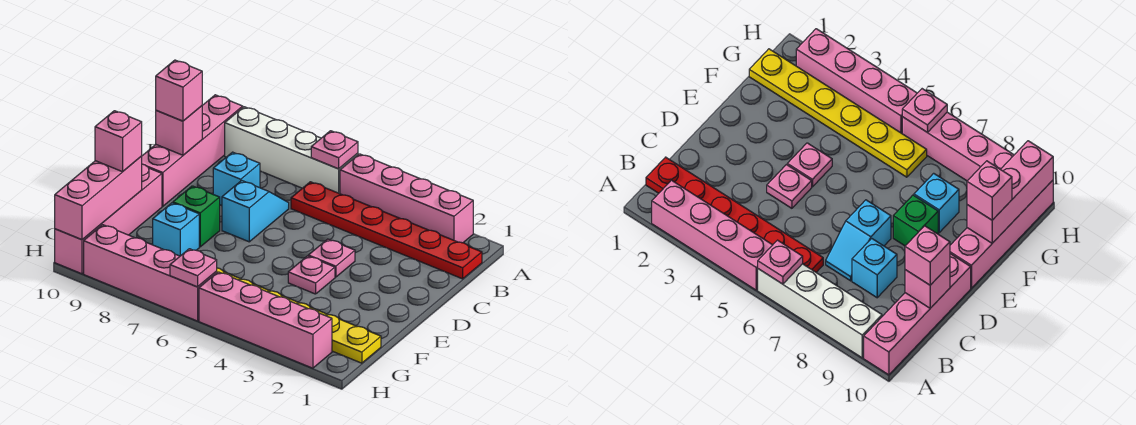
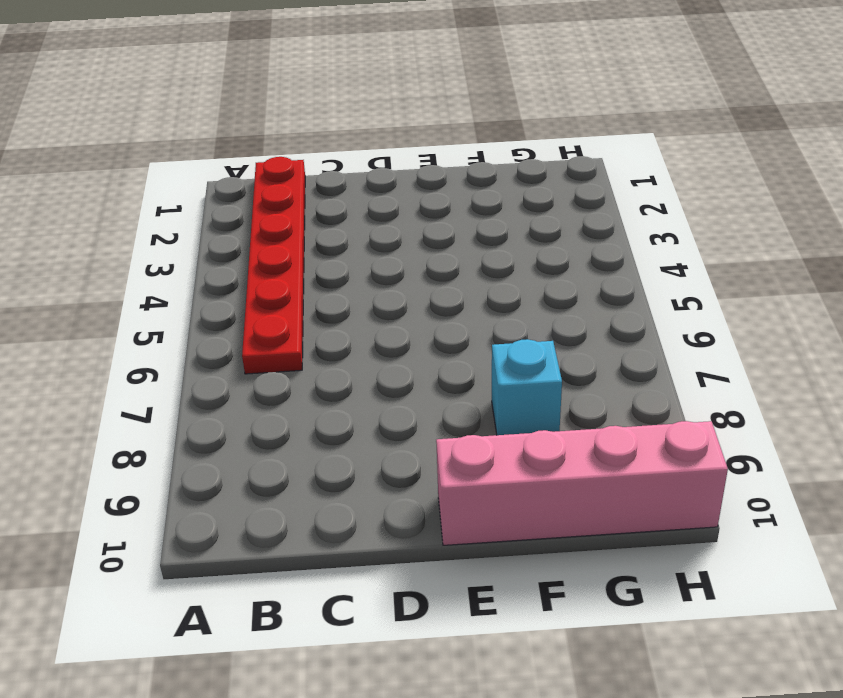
none -> pink brick A2:A5 level 1
none -> white brick A6:A9 level 1
none -> pink brick A10:D10 level 1

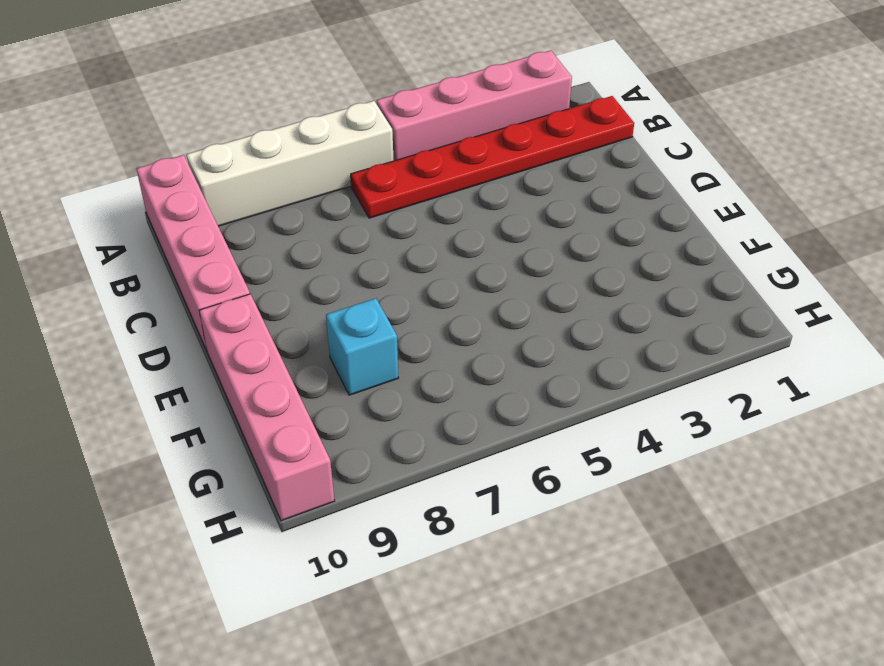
none -> cyan slope C7:D7 level 1 top D
none -> cyan brick C8 level 1
none -> pink plate D4 level 1

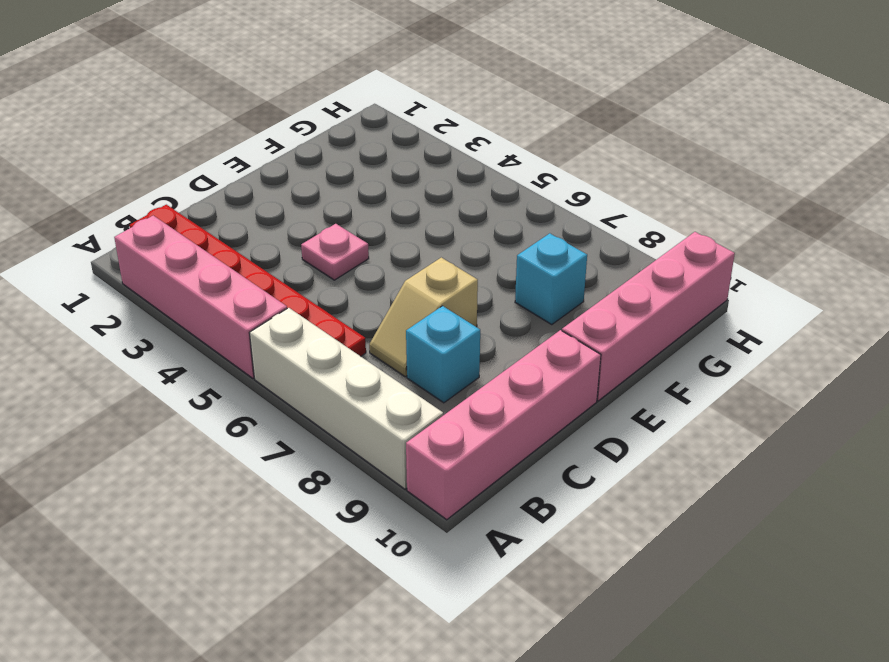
tan slope C7:D7 level 1 top D -> cyan slope C7:D7 level 1 top D
none -> pink plate E4 level 1
none -> green brick E8 level 1
none -> yellow plate G1:G6 level 1

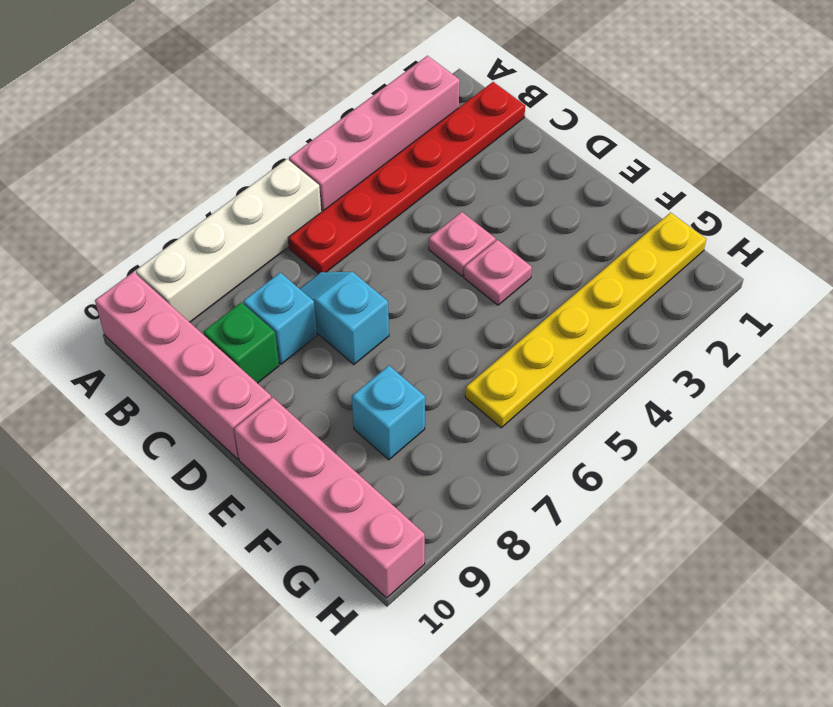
green brick C9 level 1 -> green brick E8 level 1
none -> pink brick H2:H5 level 1
none -> pink brick H6:H9 level 1
none -> pink plate A6 level 2

